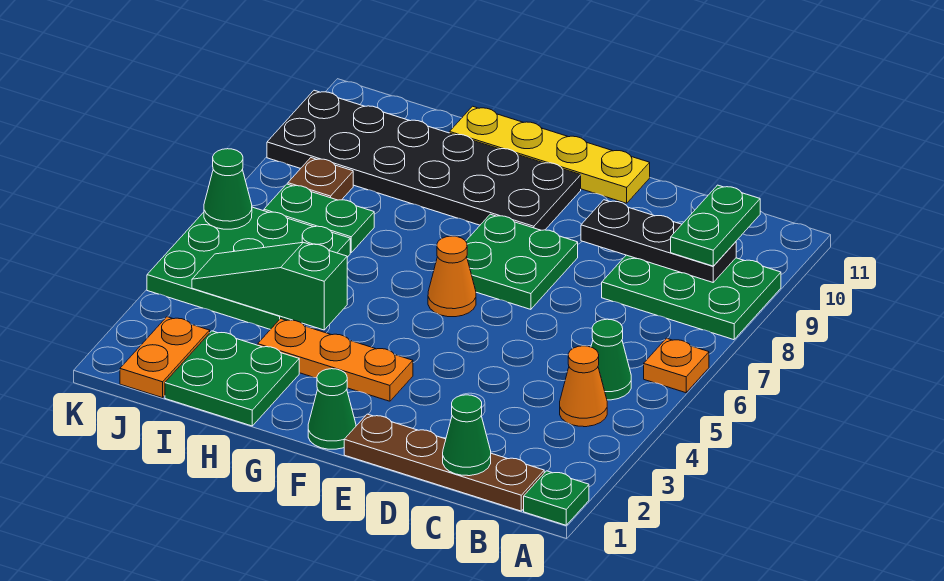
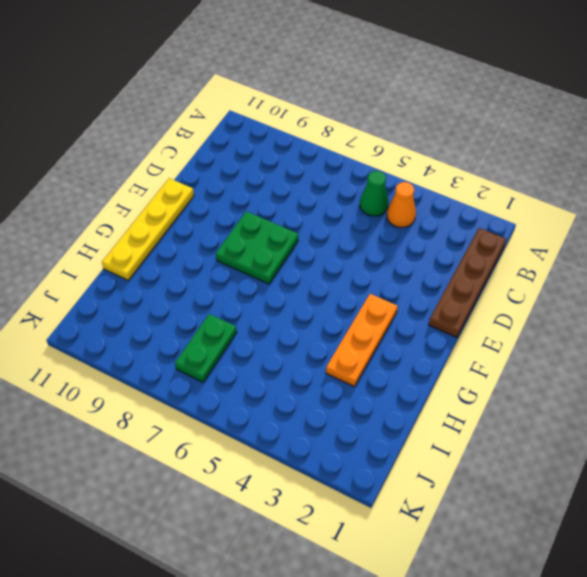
none -> green plate A1 level 1
none -> orange plate A6 level 1
none -> green plate A8:C9 level 1

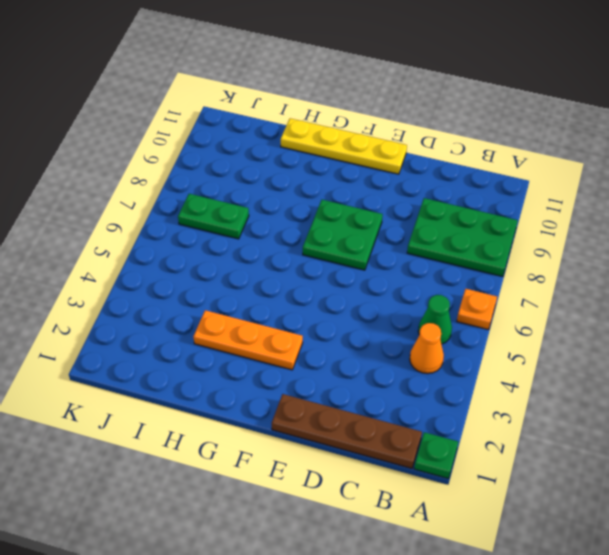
none -> green cone F1 level 1
none -> orange cone F6 level 1
none -> black plate F9:K10 level 1

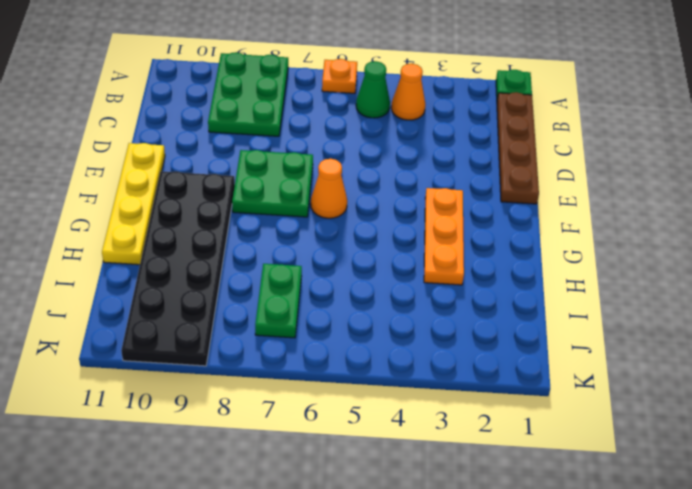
none -> green cone F1 level 1
none -> green plate H1:I2 level 1
none -> green plate I4:K6 level 1

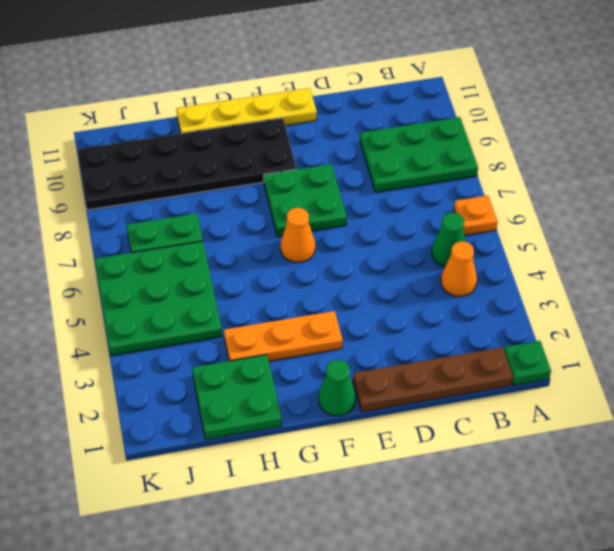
none -> orange plate J1:J2 level 1
none -> brown plate J8 level 1
none -> black plate B9:D9 level 2

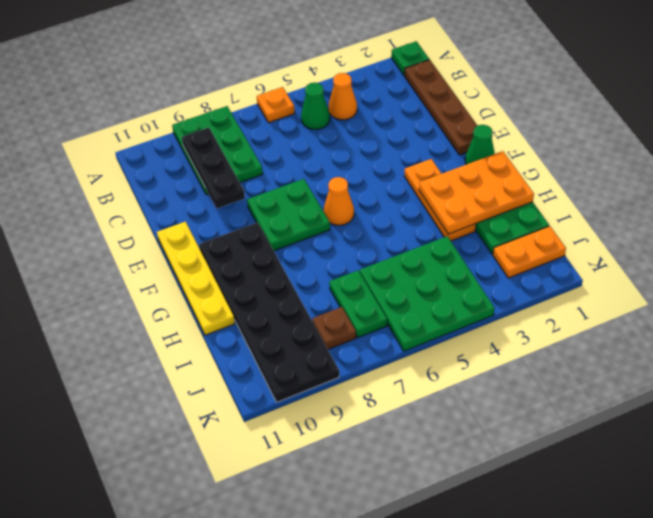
orange plate G1:H3 level 2 -> none
none -> green cone C1 level 2
none -> green slope H4:J4 level 2 top H
none -> green cone K6 level 2

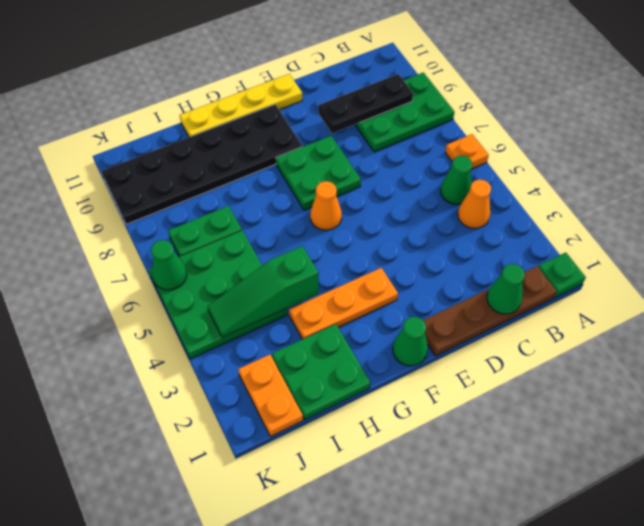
none -> brown plate J8 level 1
none -> green plate B9:B10 level 3

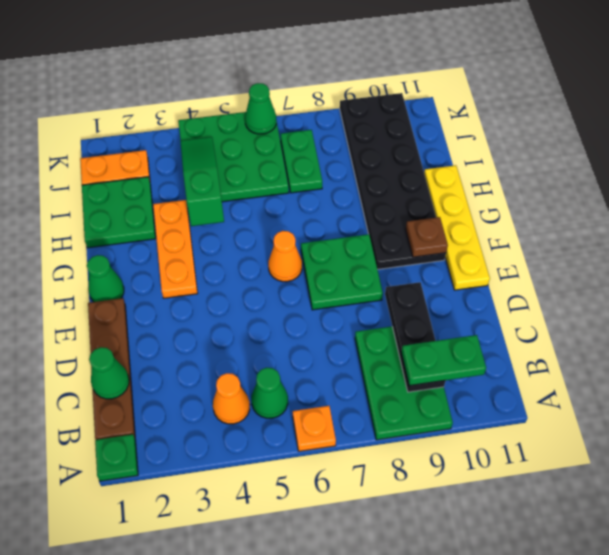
brown plate F10 level 2 -> brown plate J8 level 1

